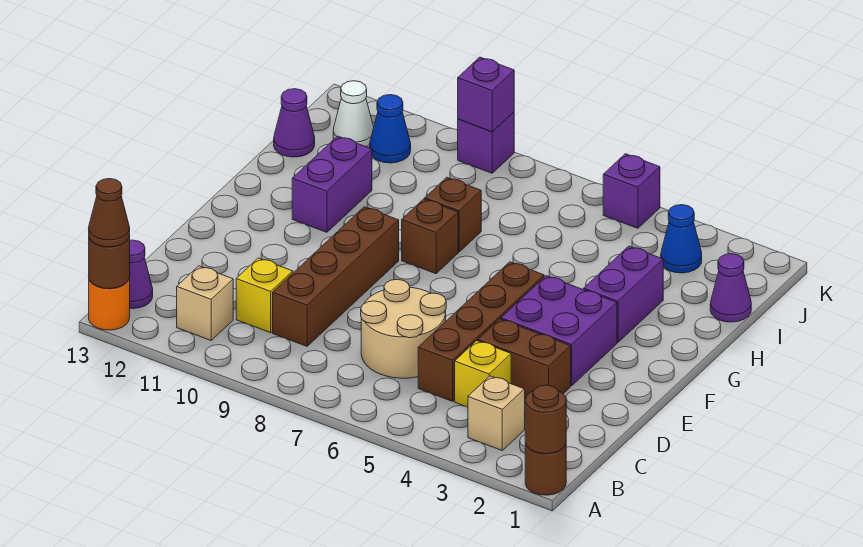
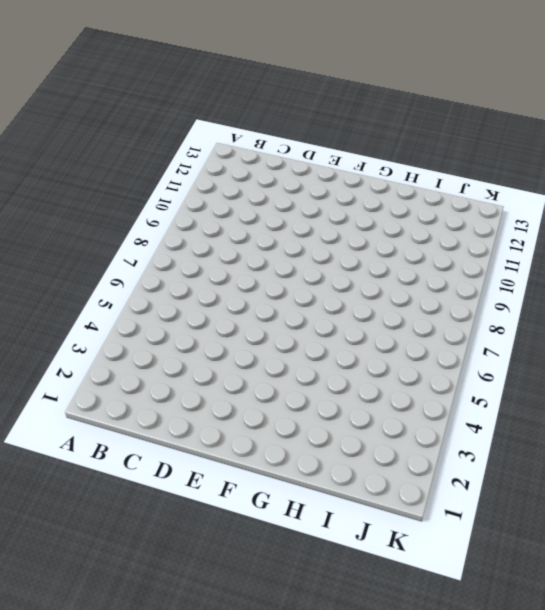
none -> brown round brick A1 level 1
none -> orange round brick A13 level 1
none -> tan brick B3 level 1

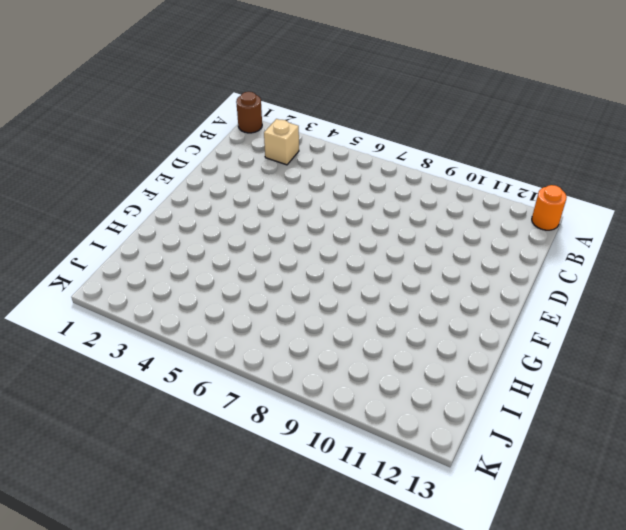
none -> tan brick B11 level 1
none -> purple cone B13 level 1
none -> yellow brick C4 level 1

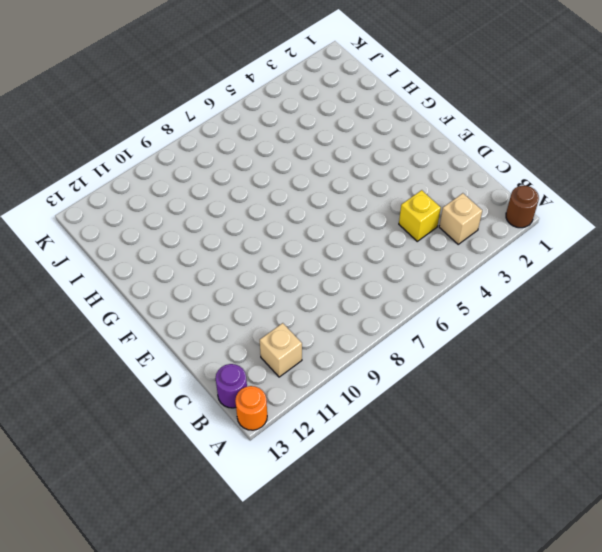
purple round brick B13 level 1 -> purple cone B13 level 1
none -> brown brick C5:F5 level 1
none -> tan round brick C6:D7 level 1
none -> brown brick C9:F9 level 1

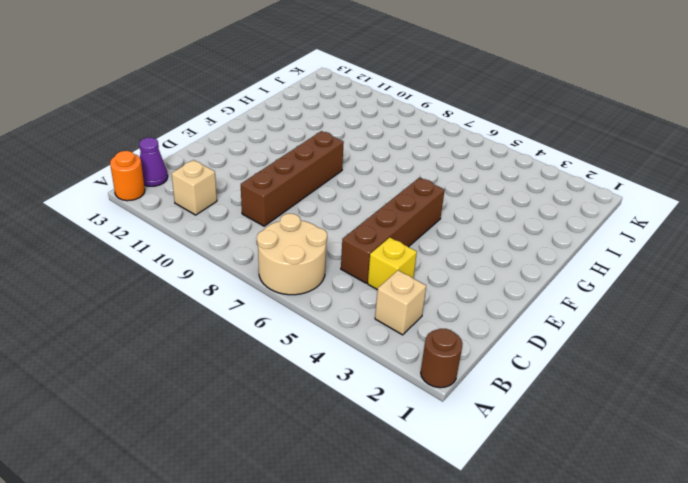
tan round brick A6:B7 level 1 -> tan round brick C6:D7 level 1
none -> yellow brick C10 level 1
none -> brown brick D3:D4 level 1
none -> purple brick E3:F4 level 1

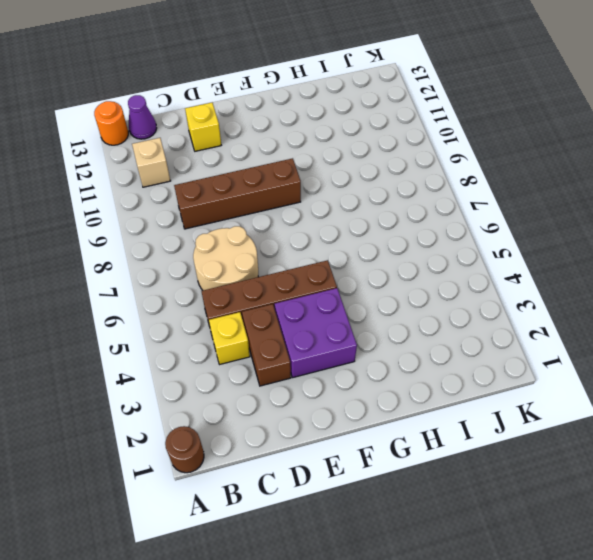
yellow brick D12 level 1 -> yellow brick C10 level 1
none -> tan brick B3 level 1
none -> purple brick G3:H3 level 1
none -> brown brick G8 level 1

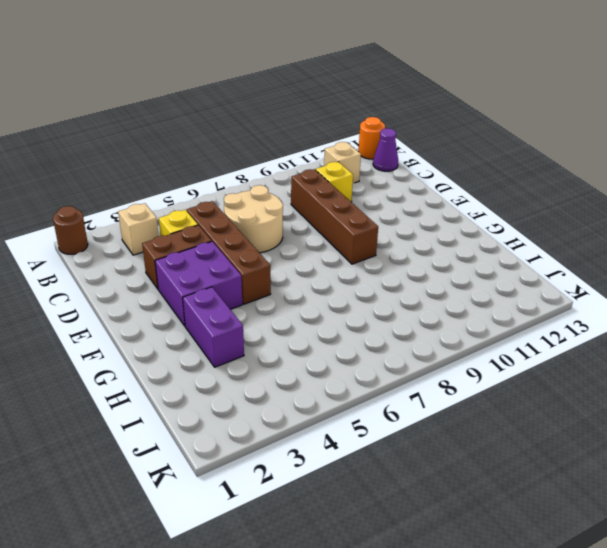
none -> brown brick G8 level 1
none -> purple brick G11:H11 level 1
none -> brown brick H8 level 1

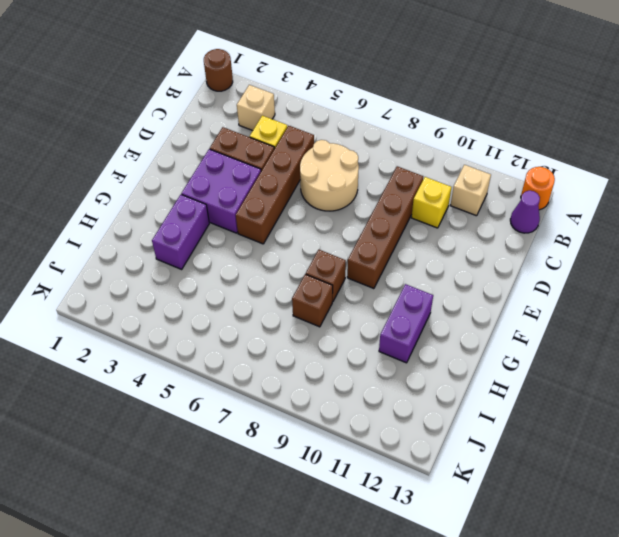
none -> purple cone I1 level 1
none -> purple cone I13 level 1
none -> blue cone J3 level 1

